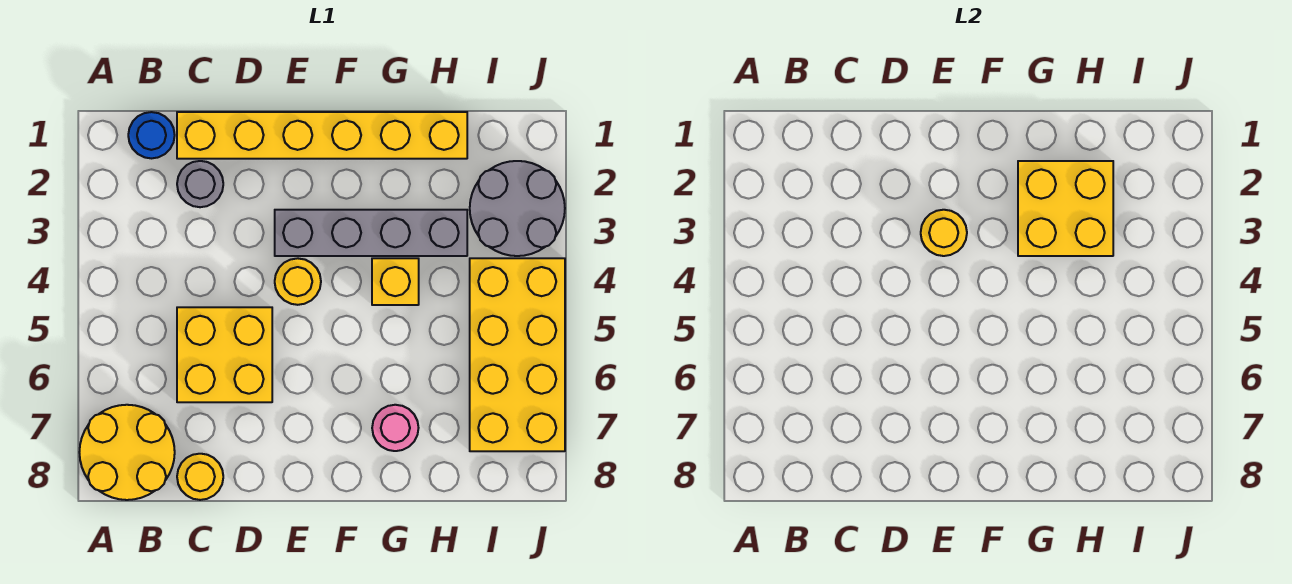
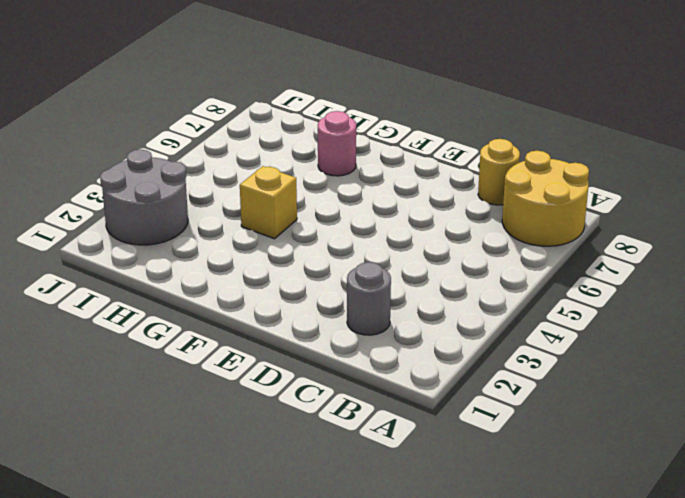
none -> blue round brick B1 level 1
none -> yellow brick C1:H1 level 1
none -> yellow brick C5:D6 level 1

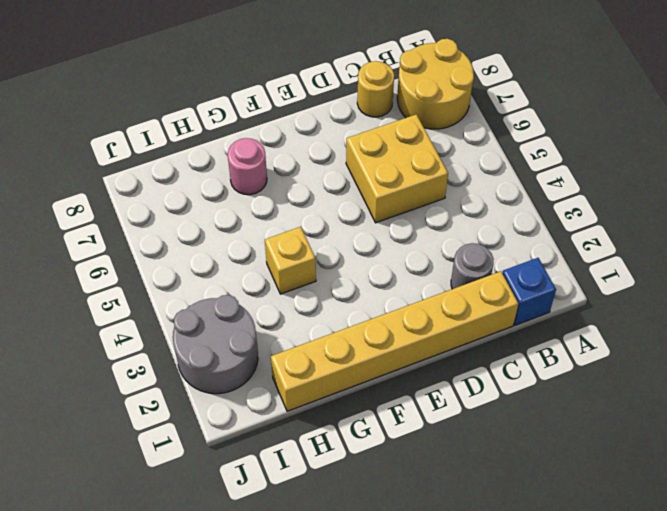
blue brick B1 level 1 -> blue round brick B1 level 1
none -> grey brick E3:H3 level 1
none -> yellow round brick E4 level 1
none -> yellow brick I4:J7 level 1

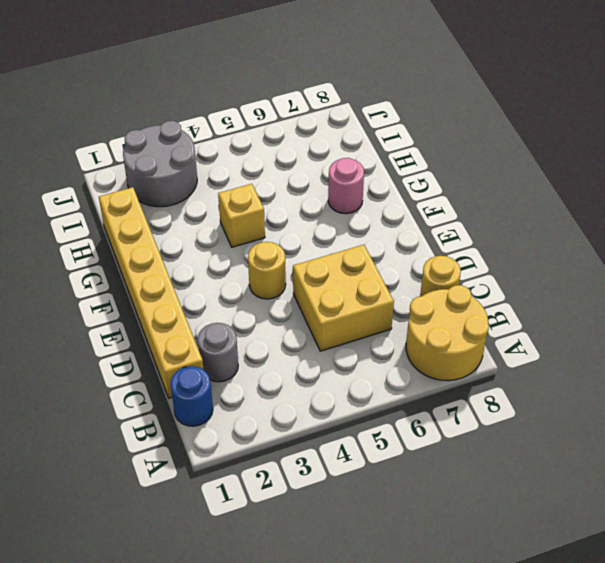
none -> grey brick E3:H3 level 1
none -> yellow brick I4:J7 level 1
none -> yellow round brick E3 level 2

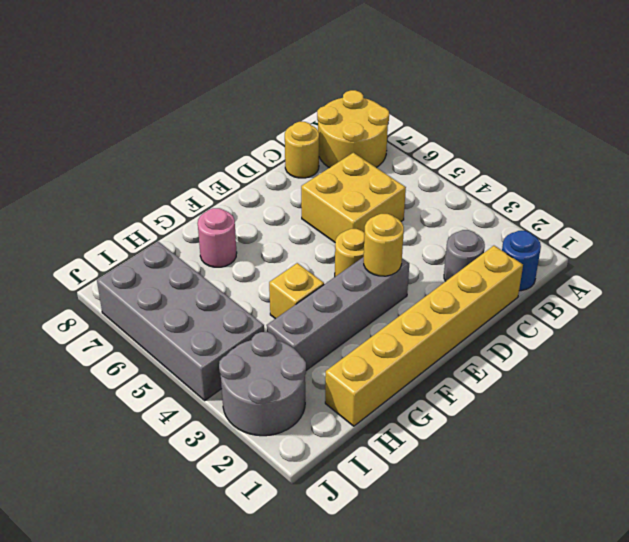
grey brick I4:J7 level 1 -> yellow brick I4:J7 level 1
none -> yellow brick G2:H3 level 2

